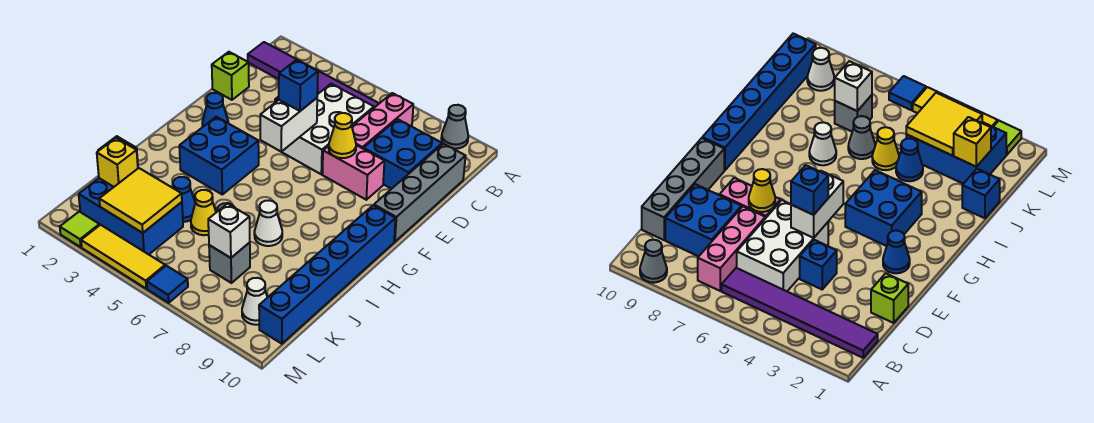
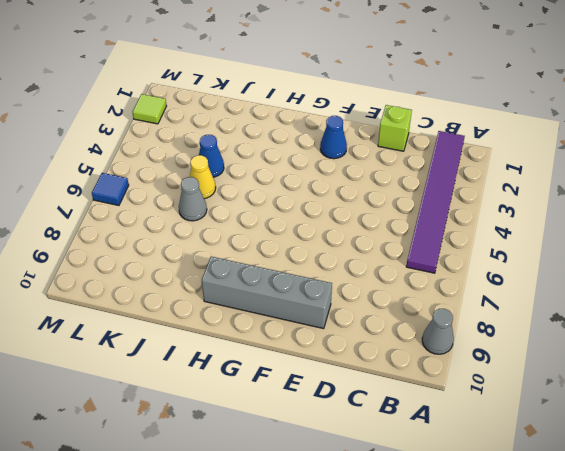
grey brick E9:H9 level 1 -> grey brick C10:F10 level 1
none -> pink brick B7:D7 level 1
none -> white brick C5:E6 level 1
none -> blue brick C8:D9 level 1

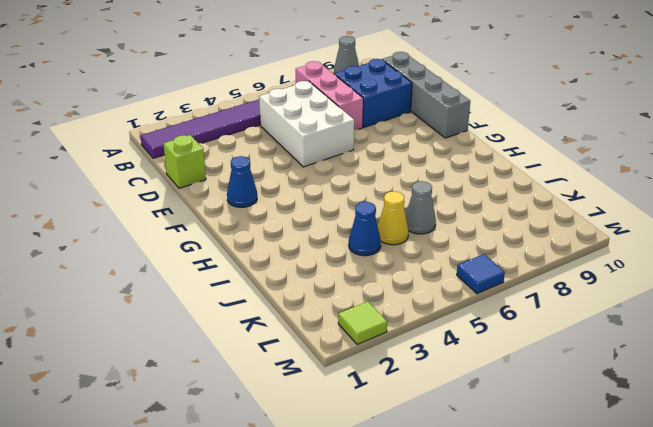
none -> blue brick D4 level 1
none -> pink brick E7:E8 level 1
none -> blue brick G3:H4 level 1

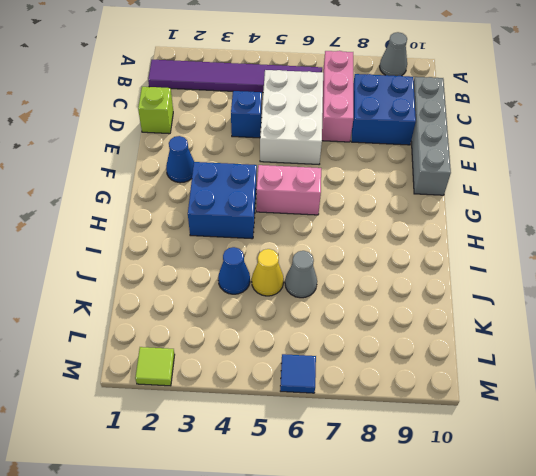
pink brick G5:G6 level 1 -> pink brick E7:E8 level 1
none -> blue brick G10:L10 level 1
none -> white cone I7 level 1
none -> blue brick J1 level 1

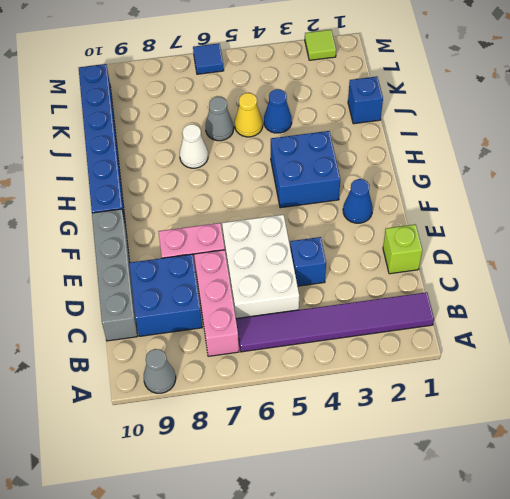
none -> blue brick K2:L4 level 1
none -> grey brick K7 level 1
none -> white cone L9 level 1

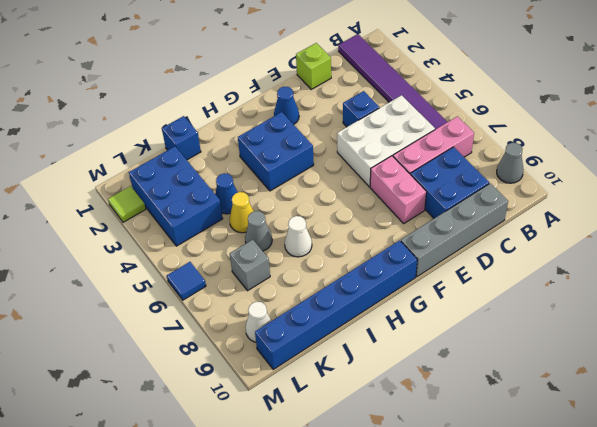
none -> yellow tile M3:M5 level 1
none -> white brick E5:F5 level 2
none -> yellow cone E7 level 2

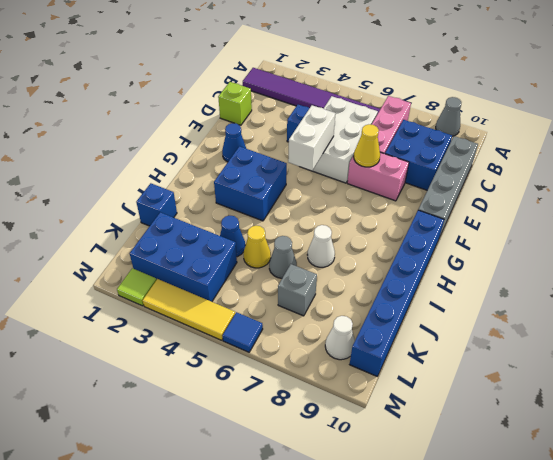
none -> yellow brick K2 level 2
none -> yellow tile K3:L4 level 2
none -> white brick K7 level 2

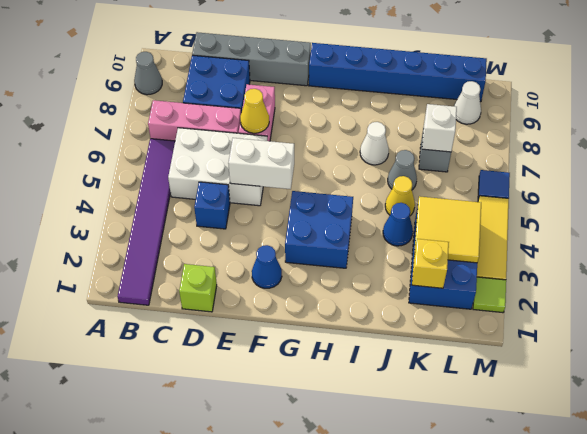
none -> blue brick J1 level 1
none -> blue brick E5 level 3

